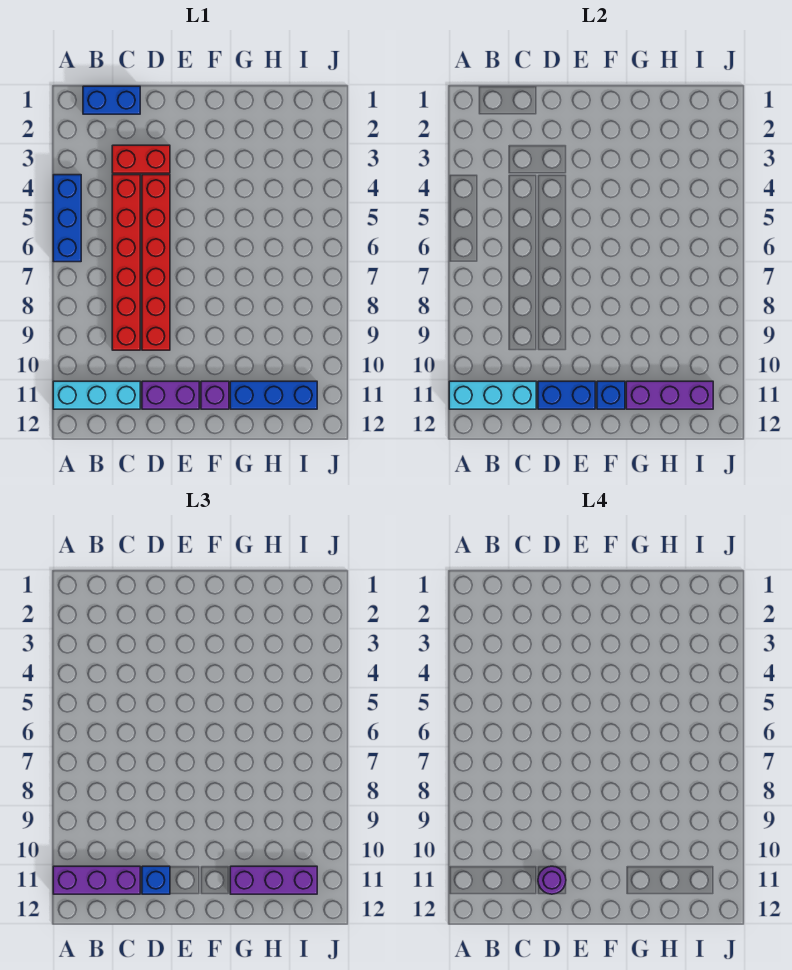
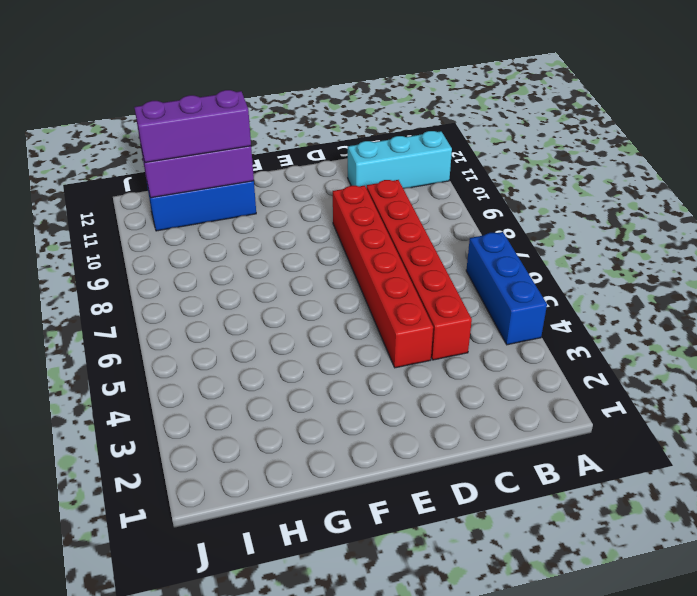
none -> blue brick B1:C1 level 1
none -> red brick C3:D3 level 1
none -> purple brick D11:E11 level 1

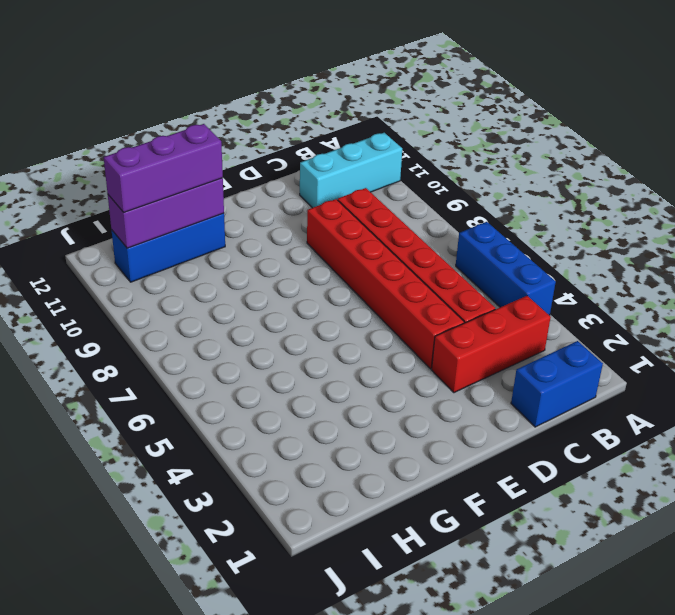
red brick B3:D3 level 1 -> red brick C3:D3 level 1
none -> purple brick D11:E11 level 1
none -> purple brick F11 level 1
none -> cyan brick A11:C11 level 2

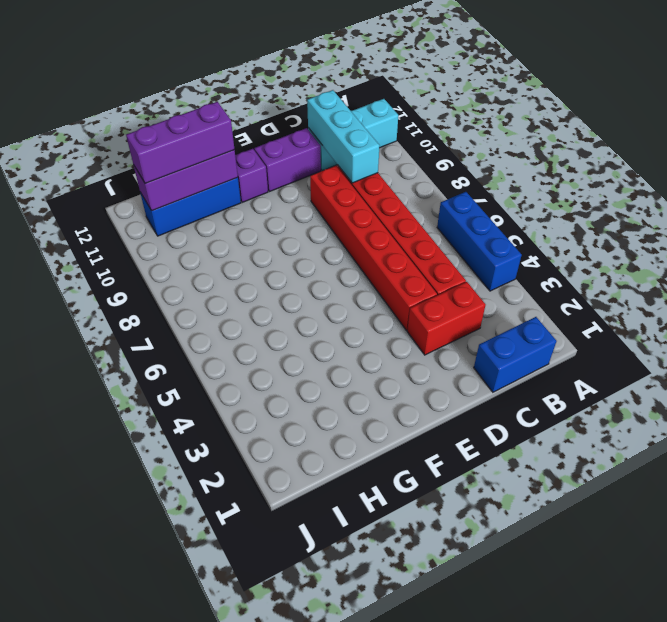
cyan brick C9:C11 level 2 -> cyan brick A11:C11 level 2
none -> blue brick D11:E11 level 2
none -> blue brick F11 level 2
none -> purple brick A11:C11 level 3

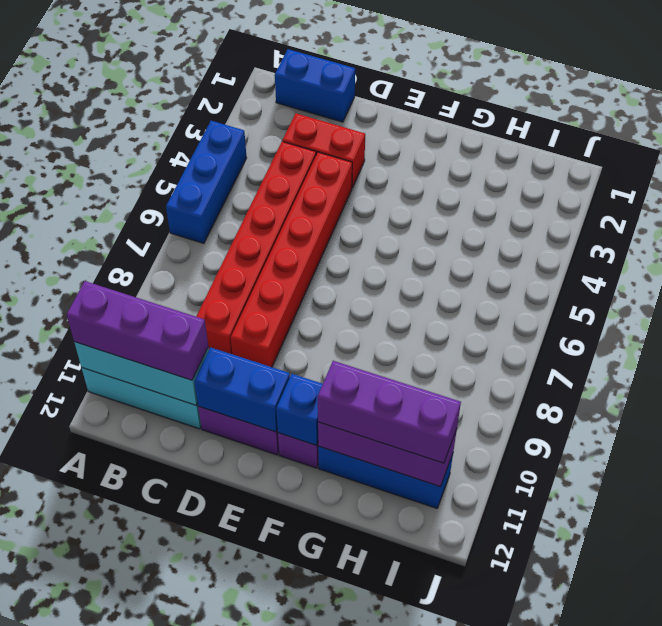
none -> blue brick D11 level 3
none -> purple round brick D11 level 4

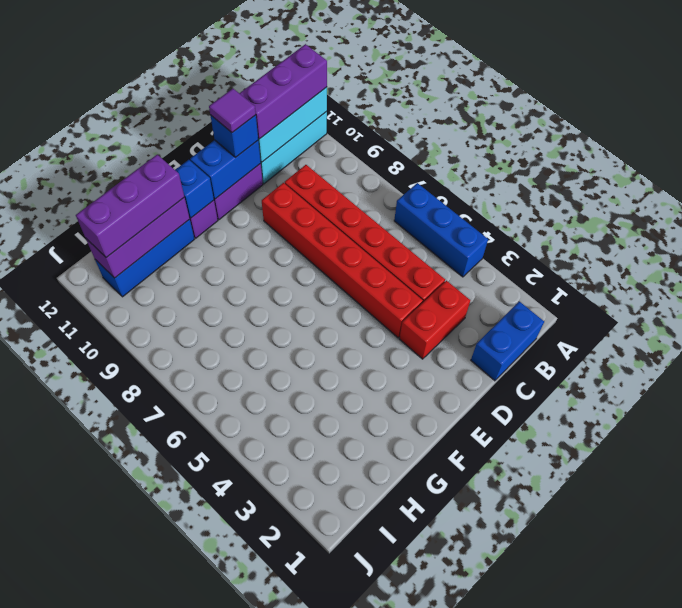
purple tile D11 level 4 -> purple round brick D11 level 4

